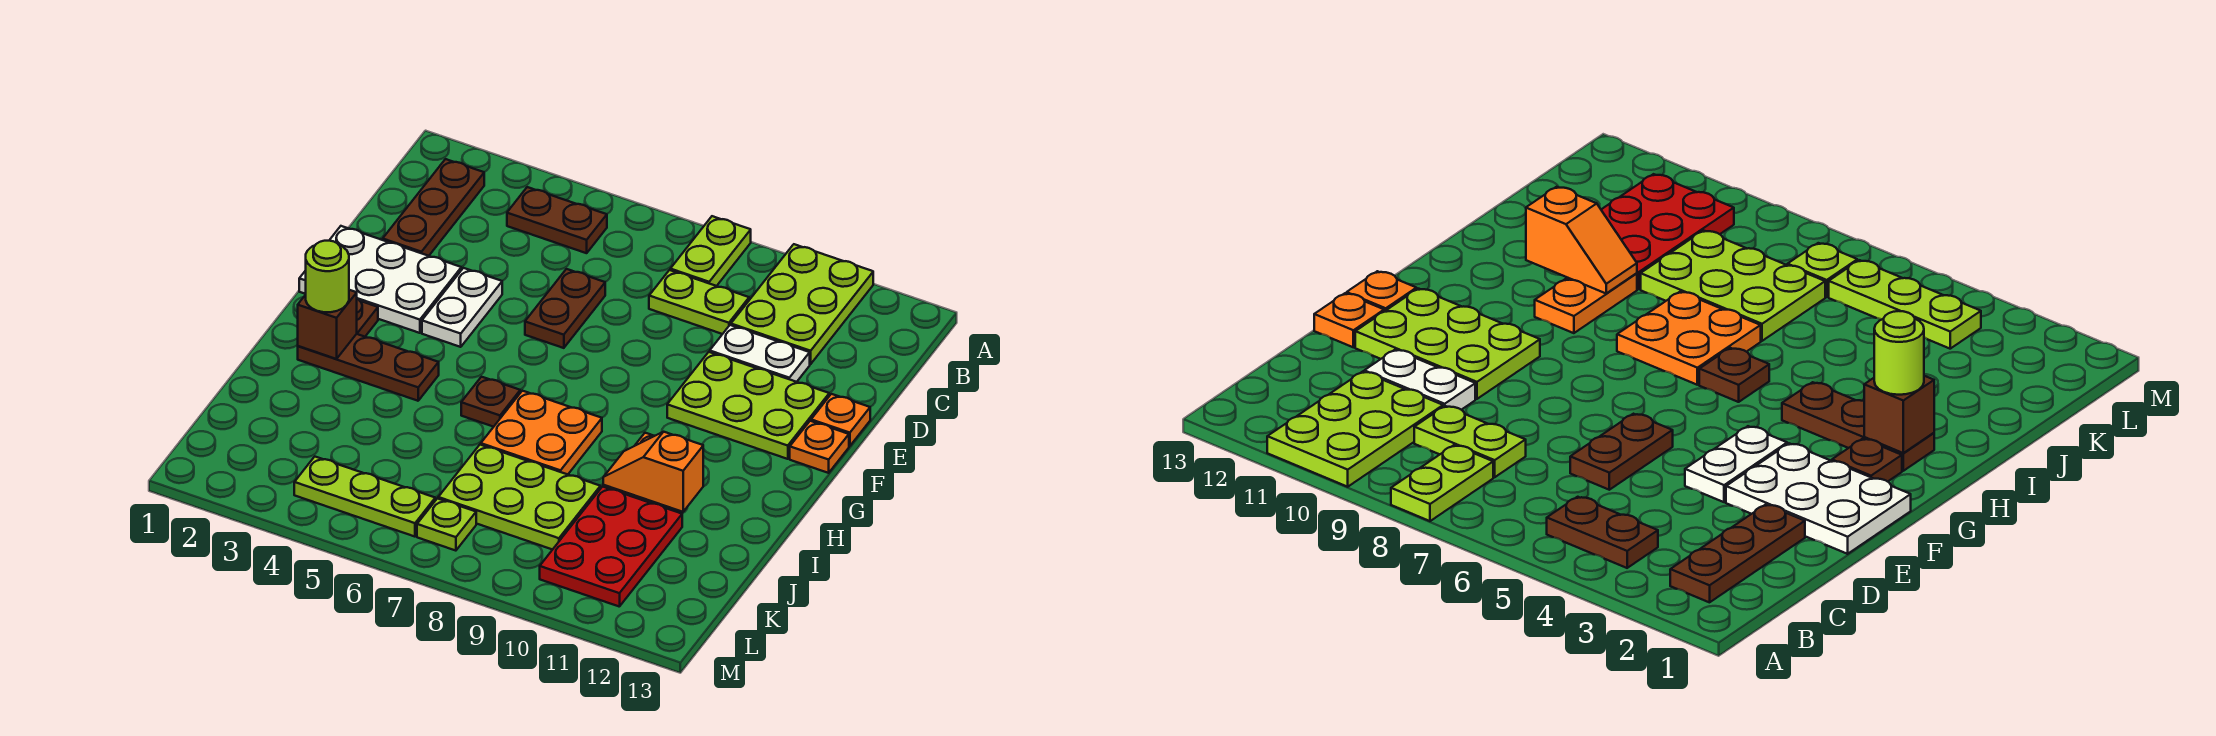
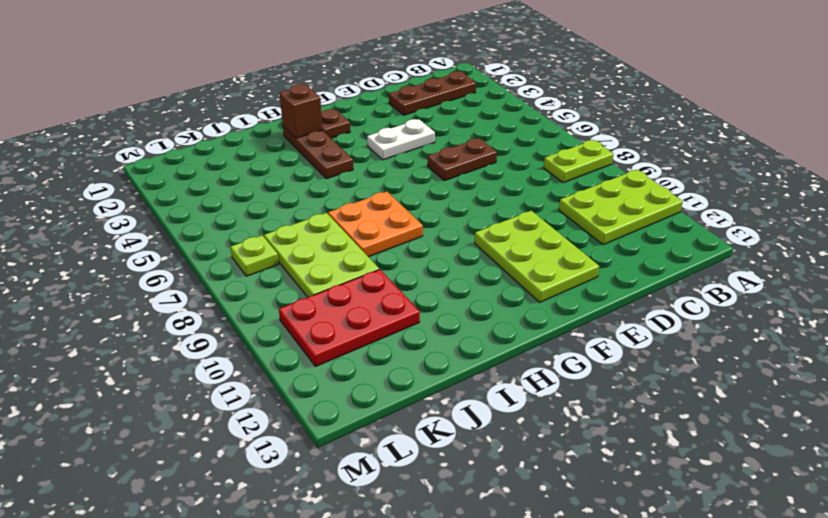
none -> brown plate B4:B5 level 1
none -> lime plate C8:C9 level 1
none -> white plate D10:D11 level 1

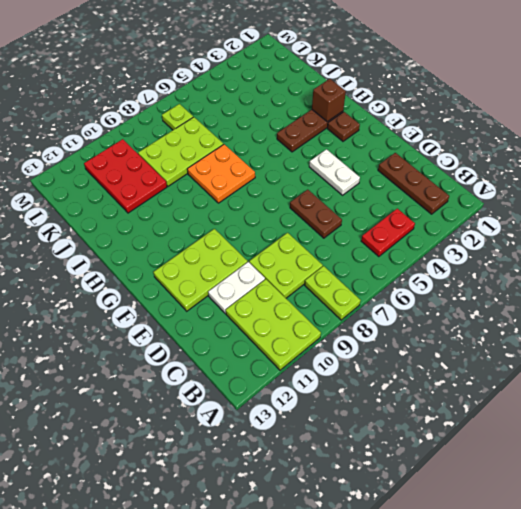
red plate B4:B5 level 1 -> brown plate B4:B5 level 1
lime plate C8:D9 level 1 -> lime plate C8:C9 level 1
none -> white plate E1:F3 level 1
none -> orange plate E13 level 1
none -> orange plate F13 level 1

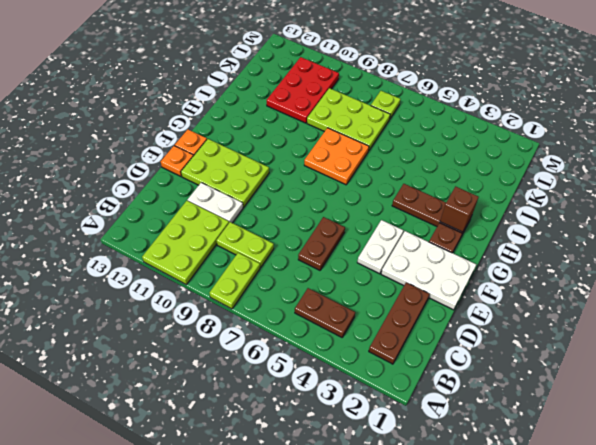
none -> brown plate H6 level 1
none -> orange plate H10:I10 level 1
none -> lime plate L4:L6 level 1

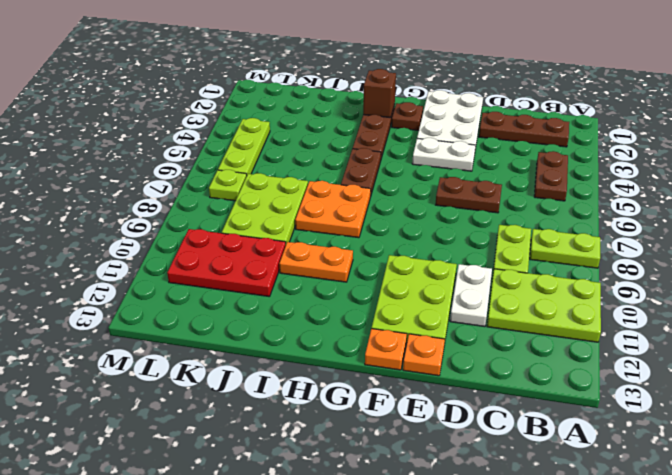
brown plate H5:H6 level 1 -> brown plate H6 level 1
none -> orange slope I10:I11 level 2 top 11
none -> lime round brick H2 level 3

